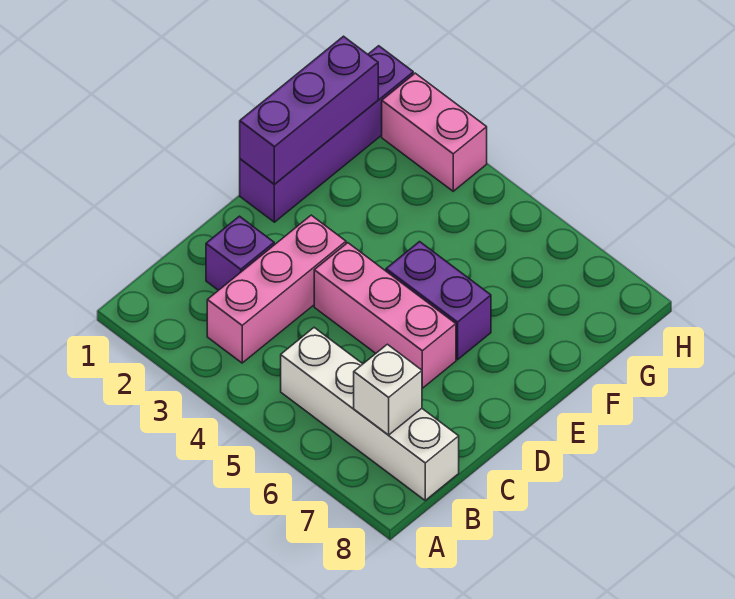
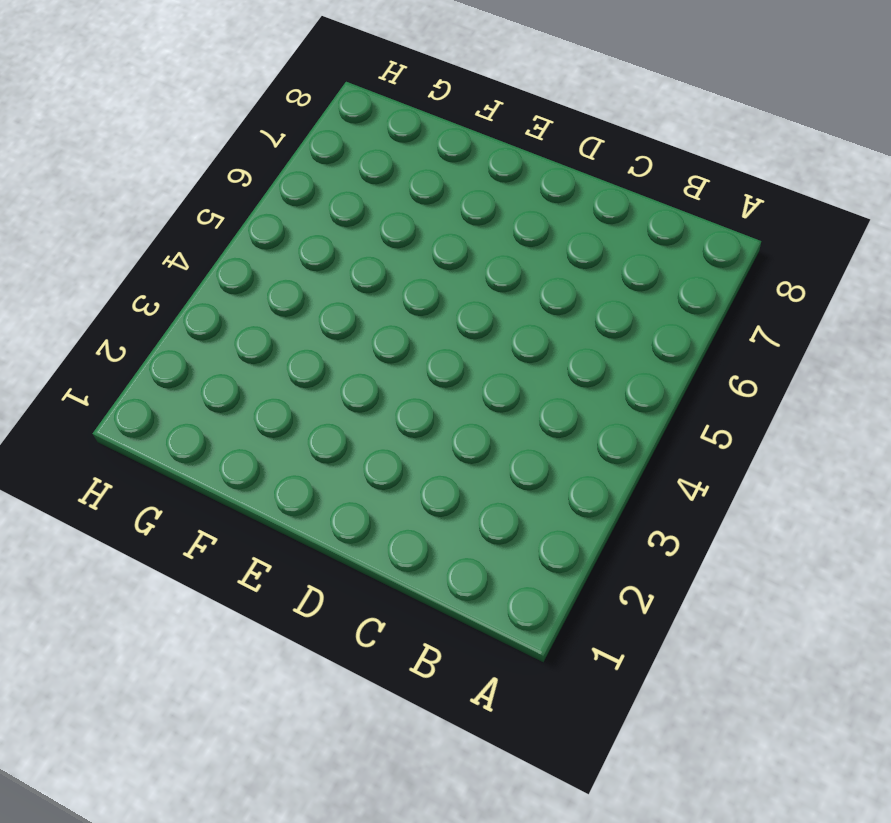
none -> pink brick B3:D3 level 1
none -> white brick B5:B8 level 1

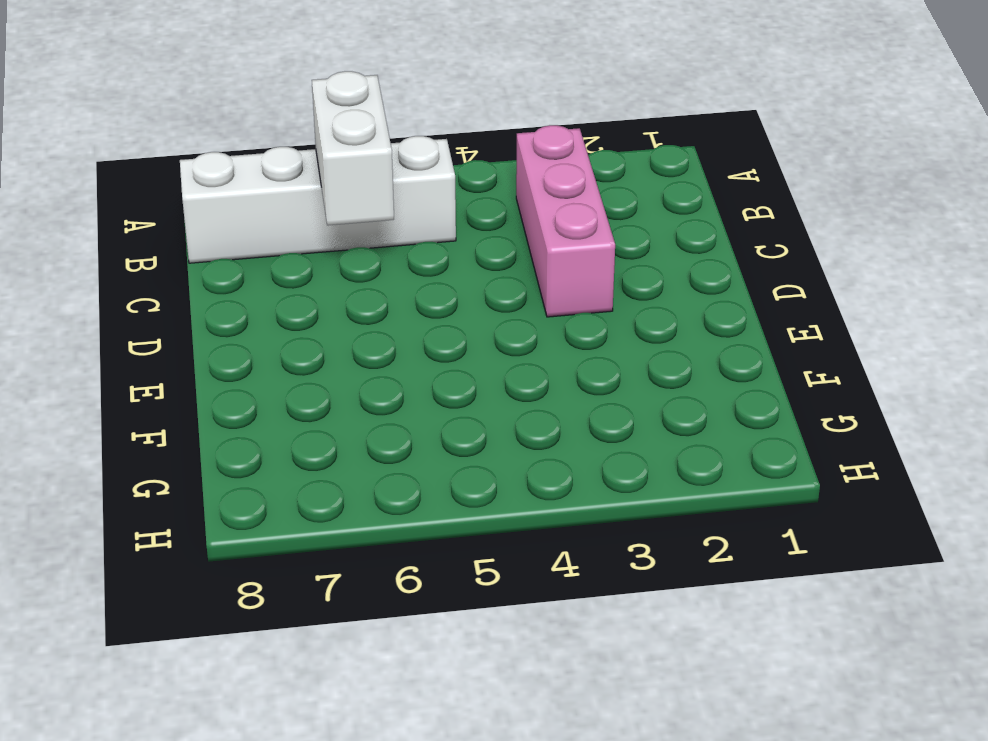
white brick B6:C6 level 2 -> none
none -> purple brick C2 level 1
none -> pink brick D4:D6 level 1

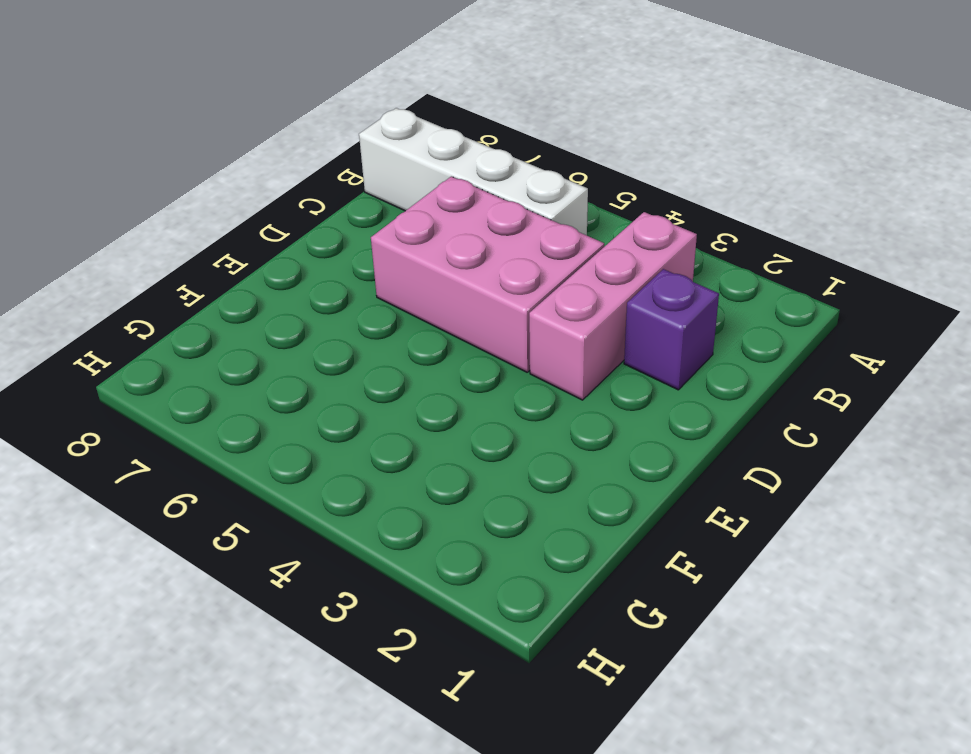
pink brick C4:D6 level 1 -> pink brick D4:D6 level 1
none -> purple brick E1:H1 level 1
none -> purple brick E5:E6 level 1

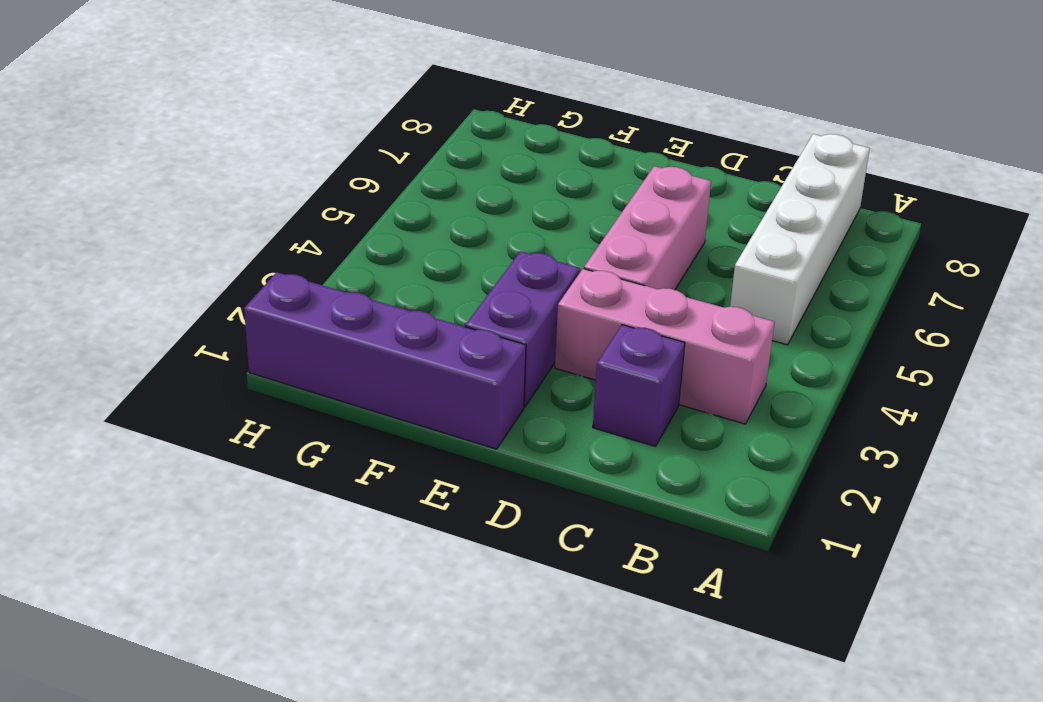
purple brick E2:E3 level 1 -> purple brick E5:E6 level 1
none -> pink brick H2:H3 level 1
none -> white brick B7 level 2

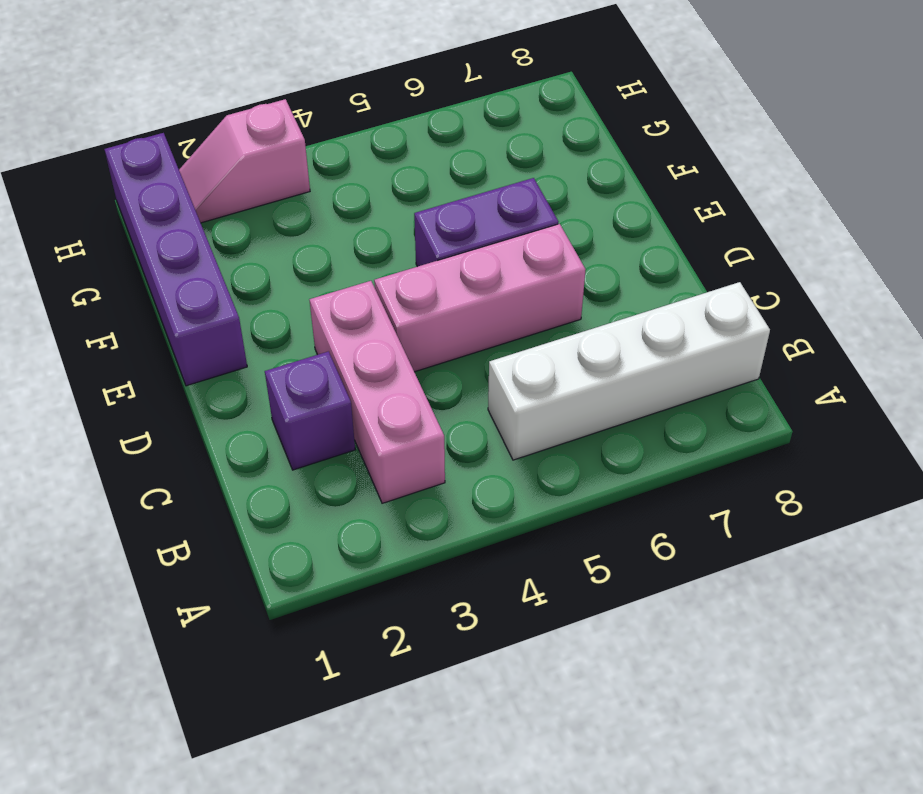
pink slope H2:H3 level 1 top 3 -> pink brick H2:H3 level 1
none -> white brick B7 level 2
none -> purple brick E1:G1 level 2

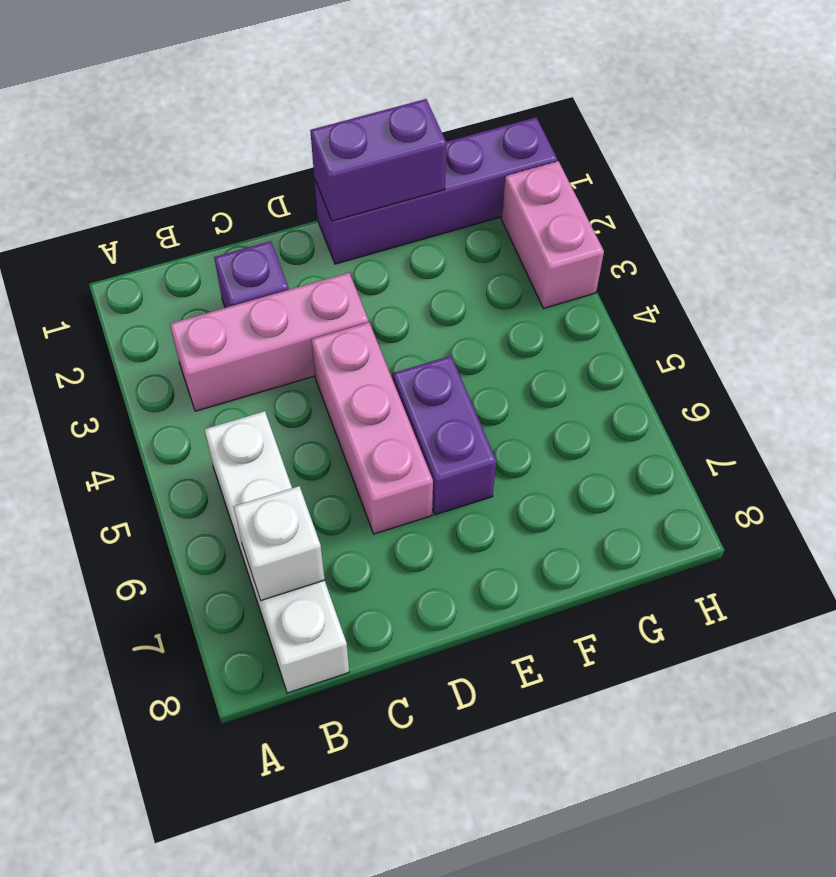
purple brick E1:F1 level 2 -> purple brick E1:G1 level 2

